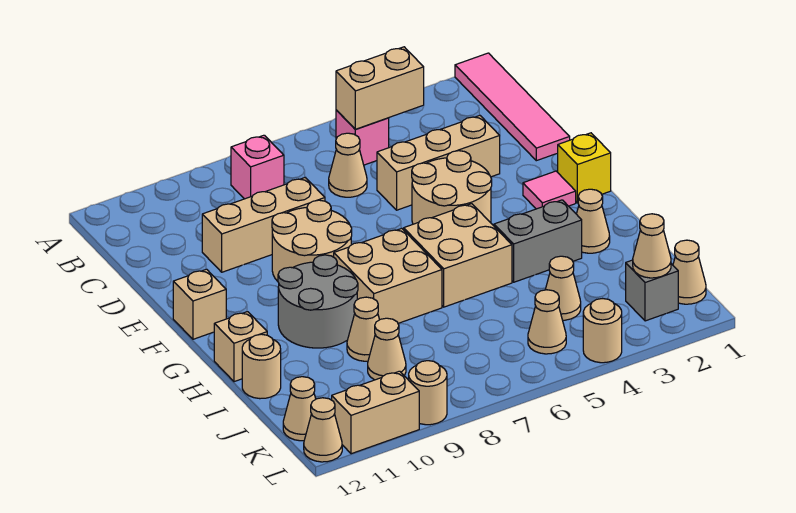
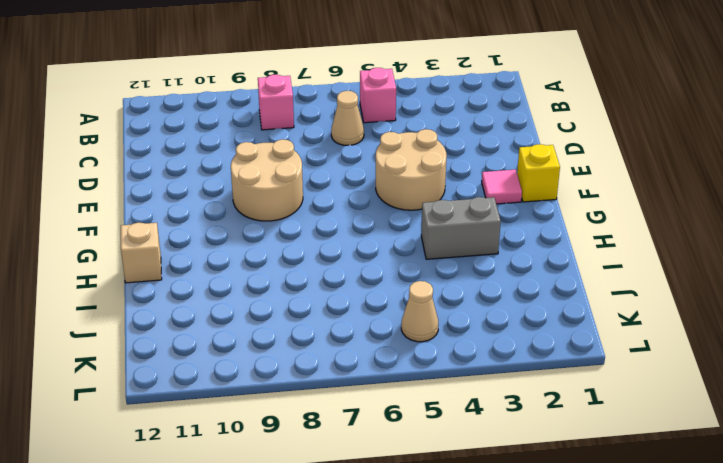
none -> pink tile A1:D1 level 1
none -> tan brick D3:D5 level 1
none -> tan brick D8:D10 level 1
none -> tan brick F12 level 1

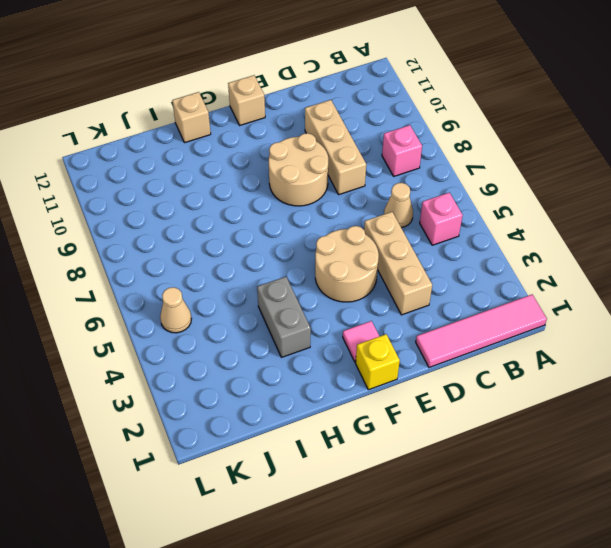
none -> tan brick G5:H6 level 1
none -> tan brick G7:H8 level 1
none -> grey round brick G9:H10 level 1
none -> tan cone H2 level 1

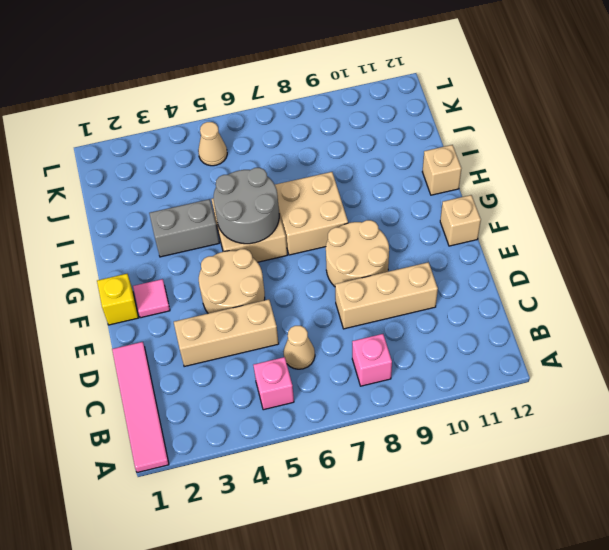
grey round brick G5:H6 level 2 -> grey round brick G9:H10 level 1
none -> tan cone H2 level 1
none -> tan cone I9 level 1
none -> tan round brick I12 level 1
none -> tan cone J4 level 1

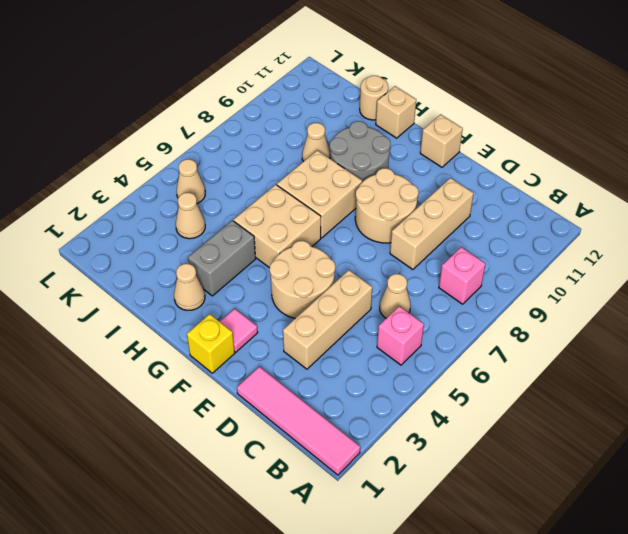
none -> tan cone J9 level 1
none -> tan cone K1 level 1
none -> grey brick K2 level 1
none -> tan cone K12 level 1

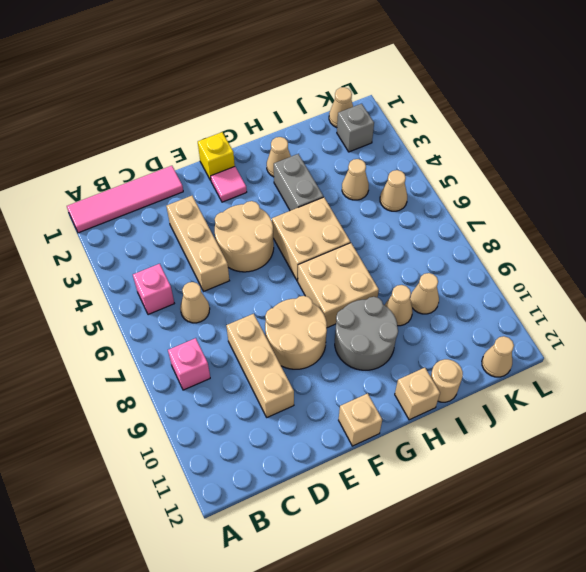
none -> tan round brick L4 level 1
none -> tan round brick L9 level 1
none -> tan brick L10:L11 level 1
none -> tan cone L12 level 1

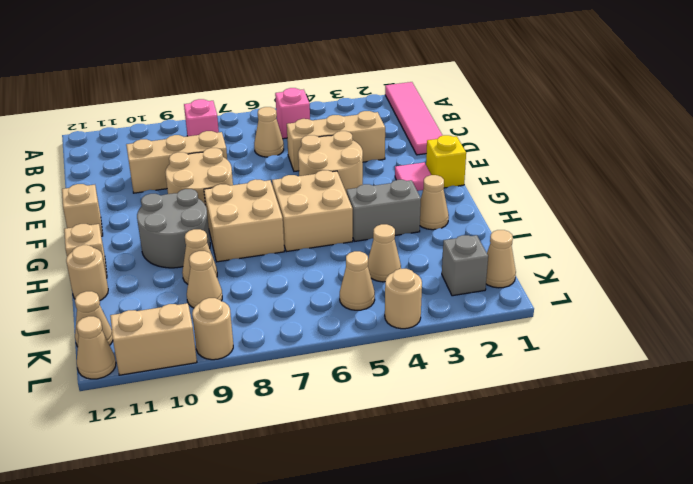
none -> tan brick B4:B5 level 2
none -> tan cone K2 level 2

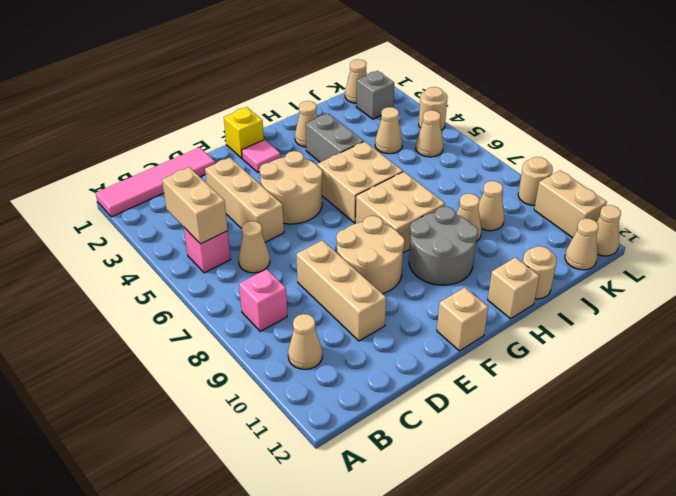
tan cone B10 level 1 -> tan cone K2 level 2

